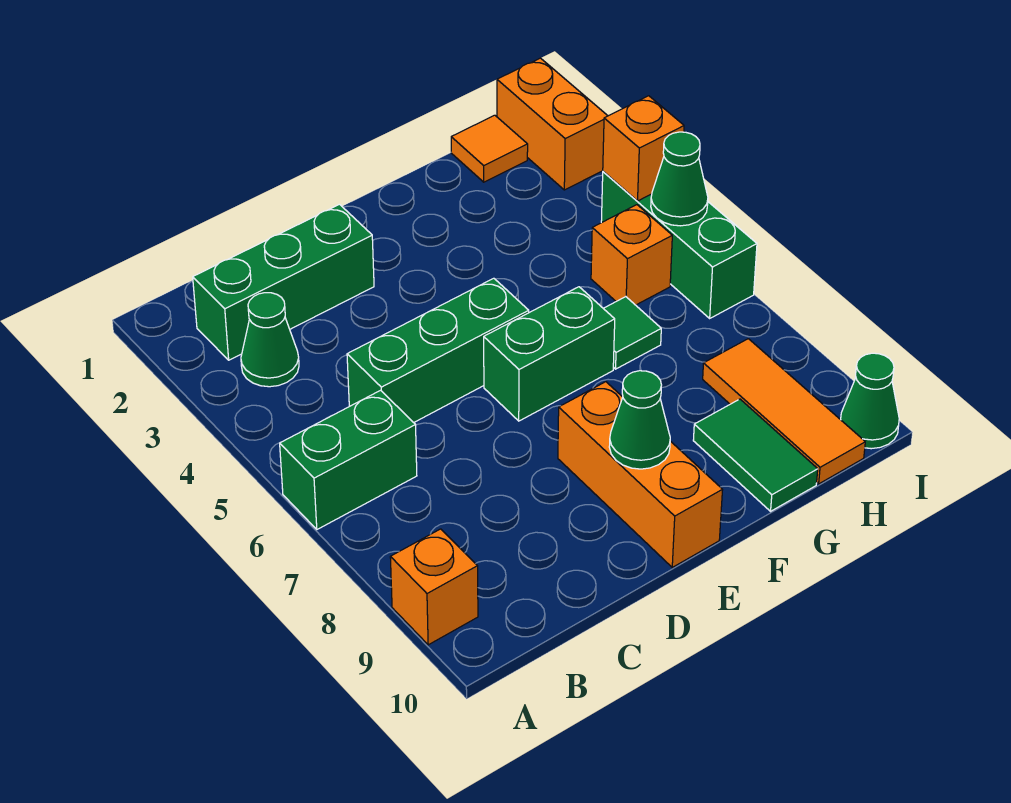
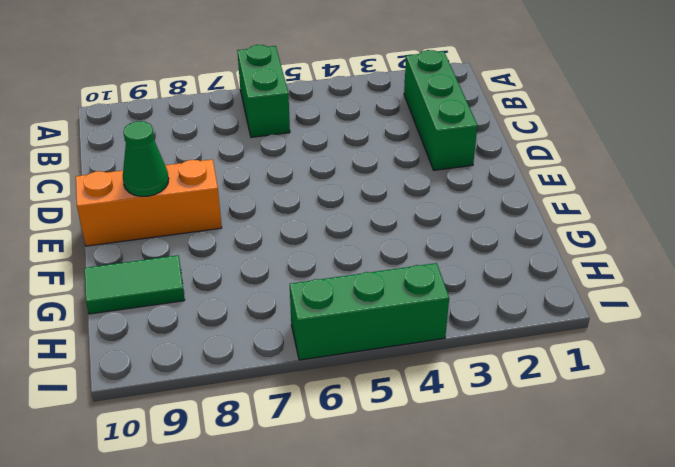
none -> orange brick A9 level 1
none -> green cone B3 level 1
none -> green brick C5:E5 level 1

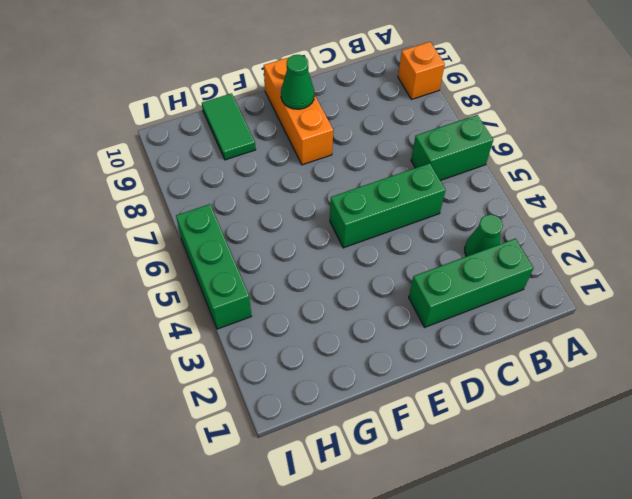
none -> green brick E6:F6 level 1
none -> green tile G6 level 1
none -> orange tile H1 level 1

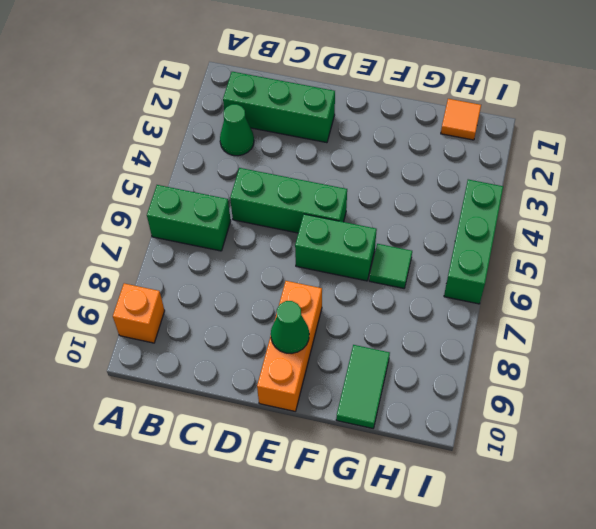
none -> orange brick H5 level 1
none -> orange tile H8:H10 level 1
none -> orange brick I1:I2 level 1

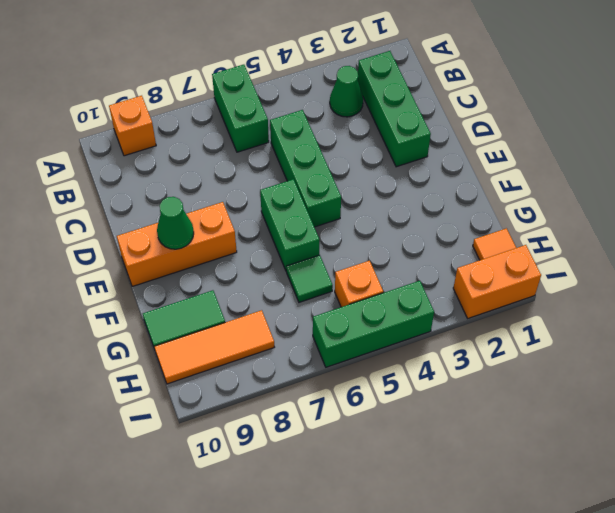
none -> green cone I10 level 1
none -> orange brick I4 level 2
none -> green cone I5 level 2

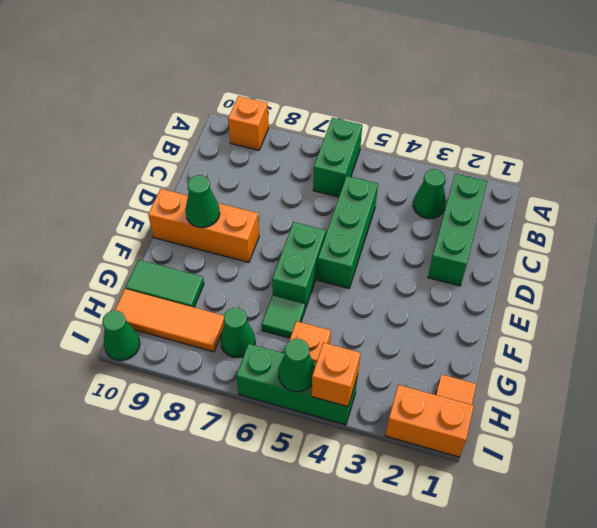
green cone H7 level 1 -> none

